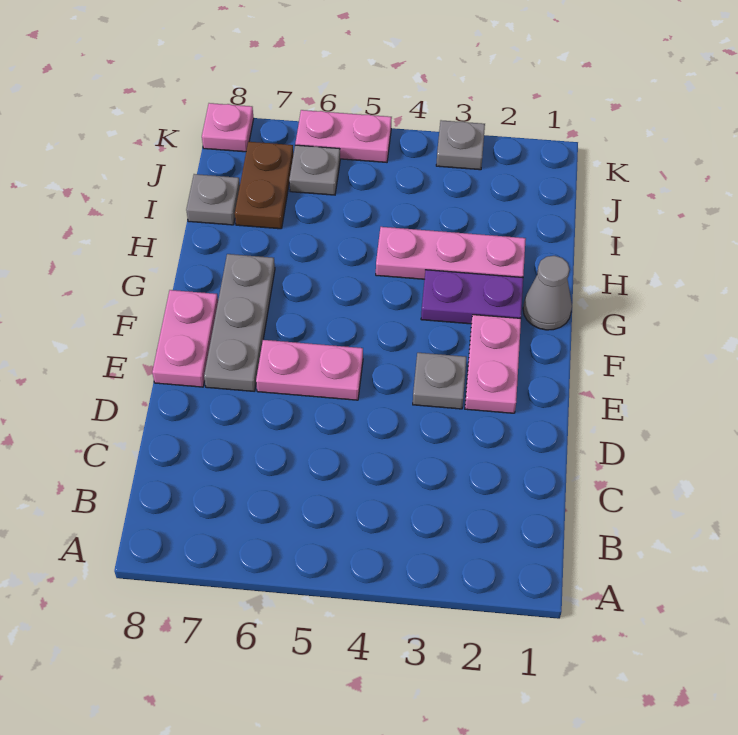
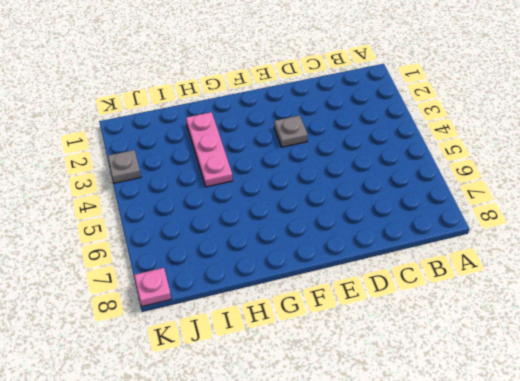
none -> pink plate E2:F2 level 1
none -> pink plate E5:E6 level 1
none -> grey plate E7:G7 level 1

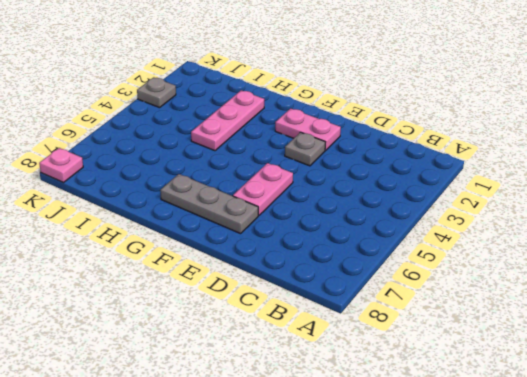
none -> pink plate E8:F8 level 1
none -> grey cone G1 level 1
none -> purple plate G2:G3 level 1

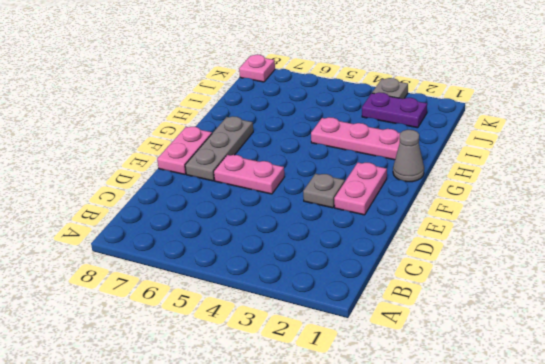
purple plate J2:J3 level 1 -> purple plate G2:G3 level 1
none -> brown plate I7:J7 level 1
none -> grey plate I8 level 1
none -> grey plate J6 level 1

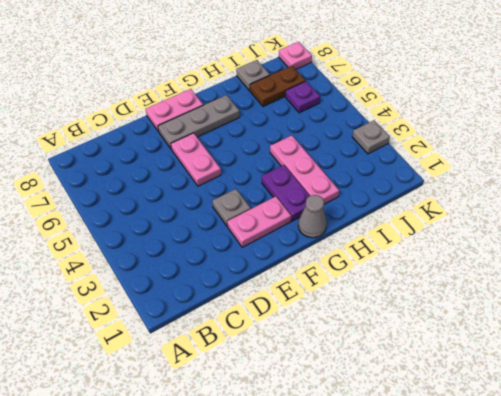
purple plate J6 level 1 -> grey plate J6 level 1
none -> pink plate K5:K6 level 1

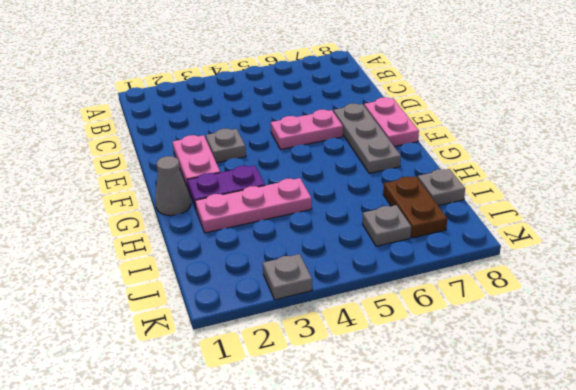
none -> pink plate K5:K6 level 1
none -> pink plate K8 level 1

